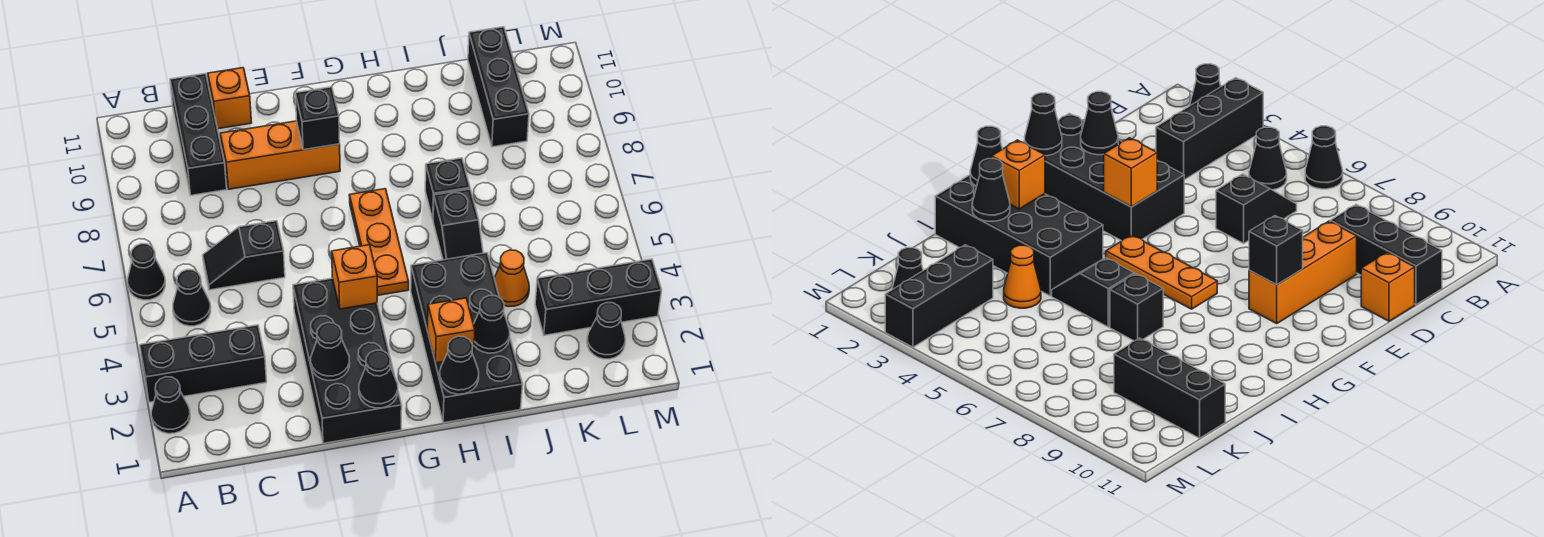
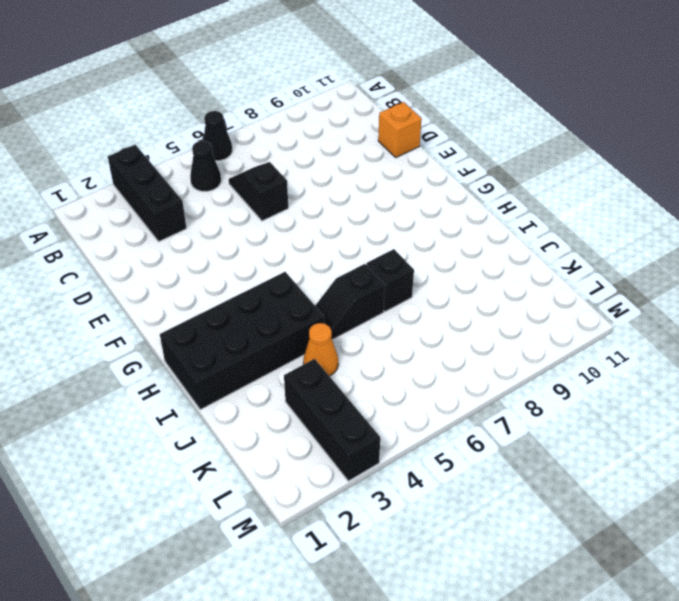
none -> black cone A2 level 1
none -> black brick C9:C11 level 1
none -> orange brick D9:F9 level 1

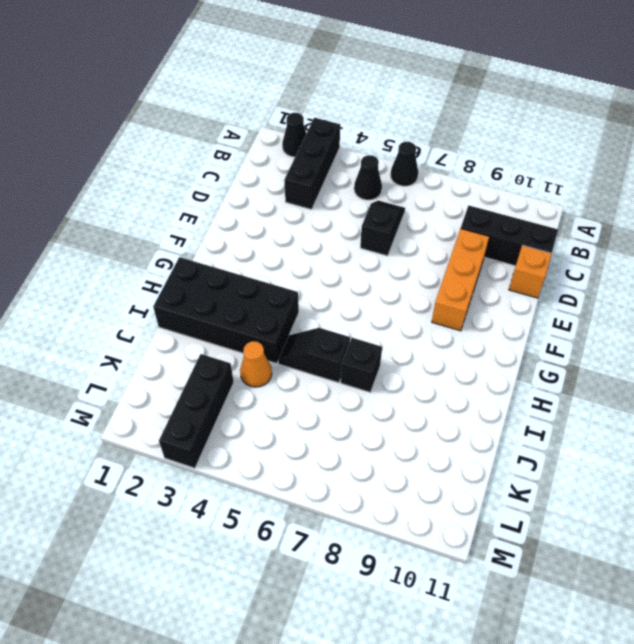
none -> black brick E1:F4 level 1
none -> orange plate G5:G7 level 1
none -> black brick K9:K11 level 1

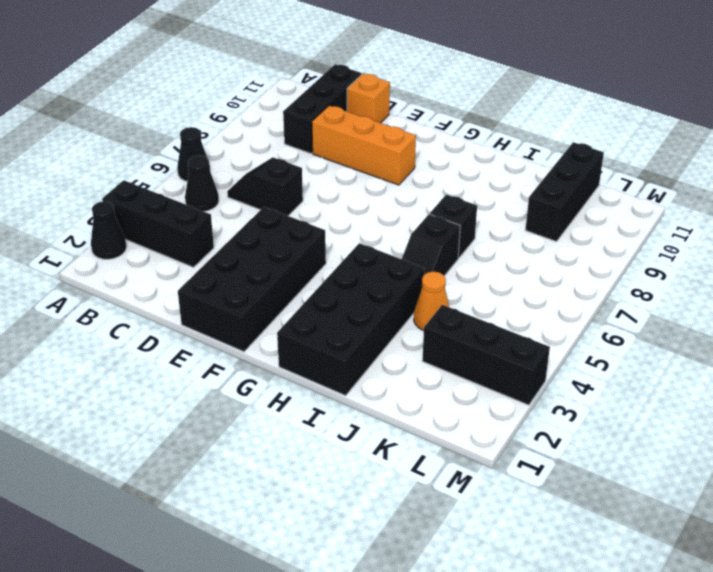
none -> orange plate G5:G7 level 1
none -> black cone L2 level 1
none -> black cone E2 level 2

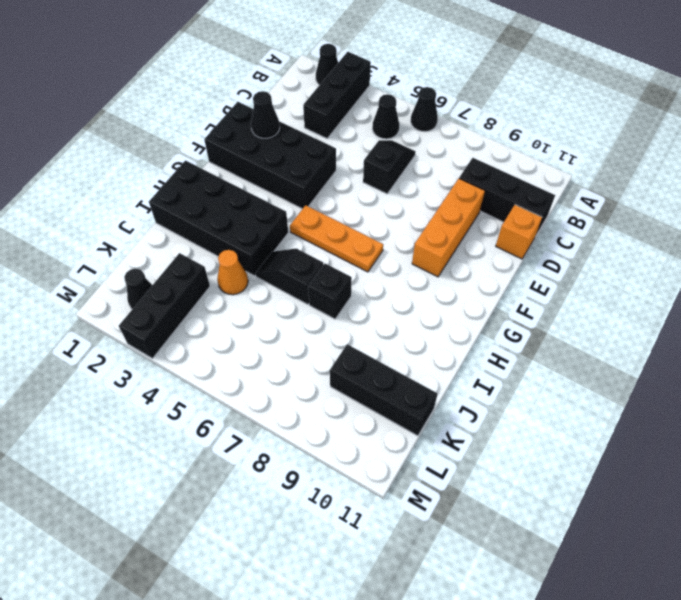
none -> black cone F1 level 2
none -> orange brick F4 level 2
none -> black brick F9 level 2

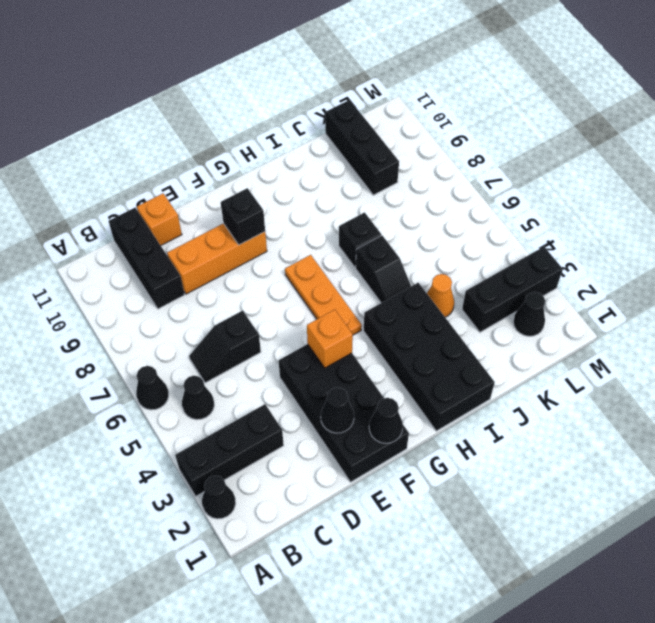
none -> black cone H1 level 2
none -> orange brick H2 level 2
none -> black cone I2 level 2

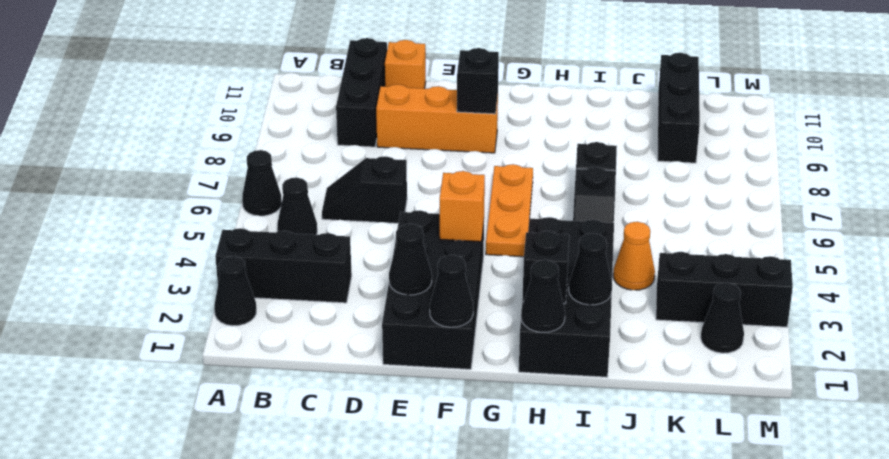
black brick H2 level 2 -> orange brick H2 level 2

